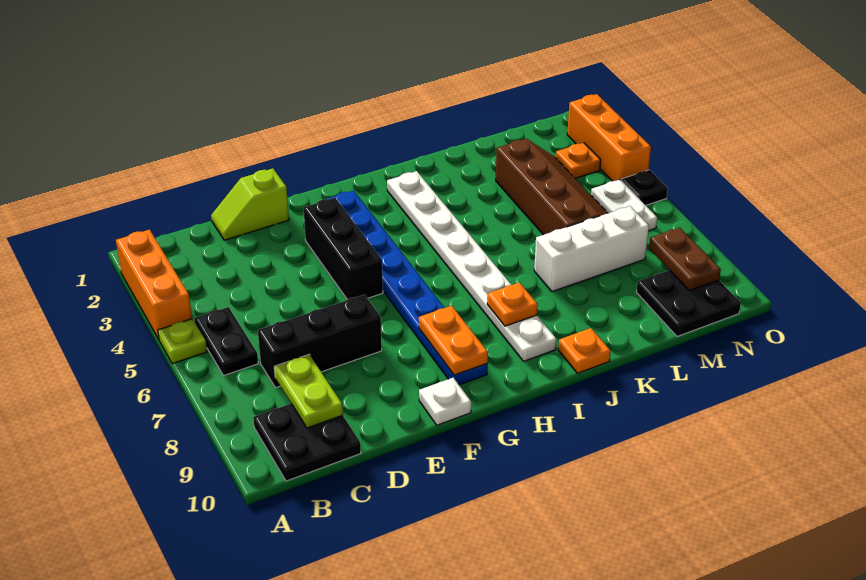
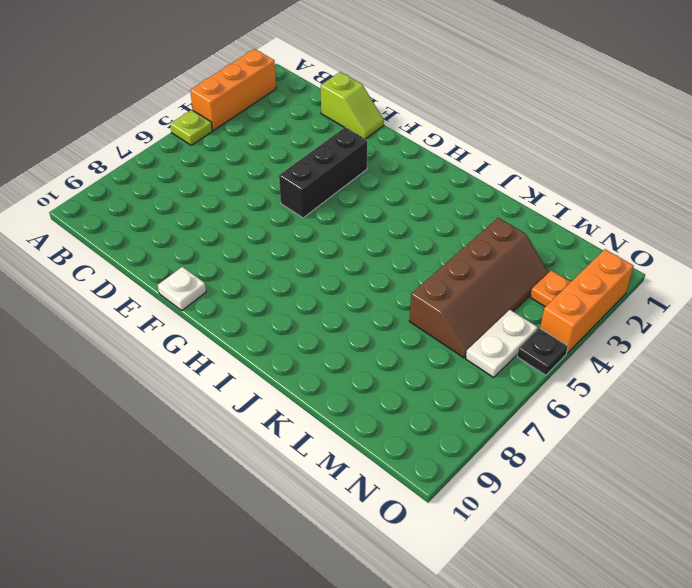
lime slope D1:E1 level 1 top D -> lime slope D1:E1 level 1 top E
none -> black plate B5:B6 level 1
none -> black plate B9:C10 level 1
none -> black brick C7:E7 level 1

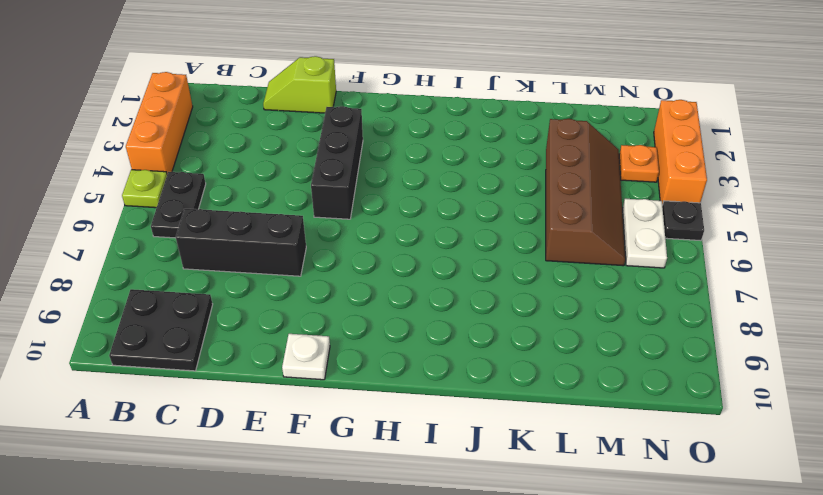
none -> blue plate G2:G9 level 1
none -> white plate I2:I9 level 1
none -> orange plate J10 level 1

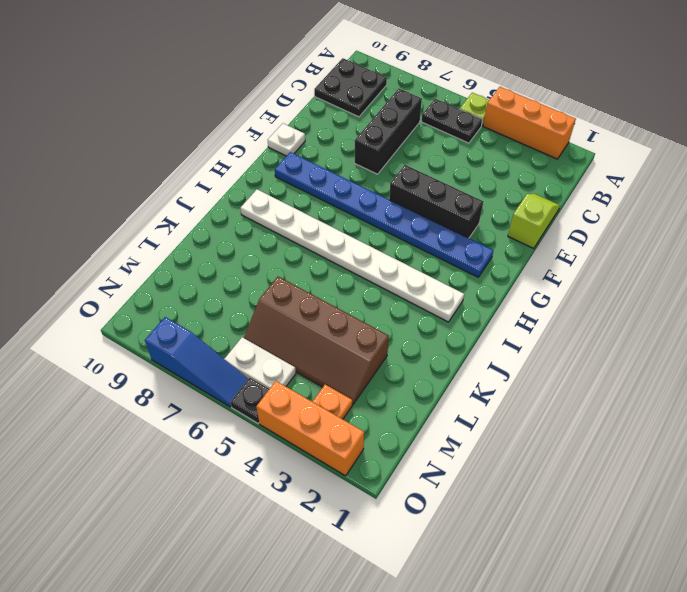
blue slope O6:O8 level 1 top 8 -> none
none -> orange plate J10 level 1
none -> white brick K7:M7 level 1
none -> black plate M9:N10 level 1

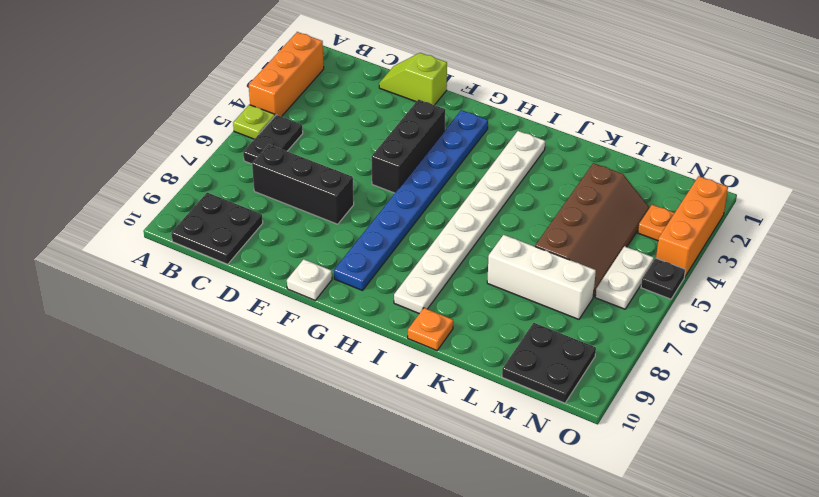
none -> lime plate C8:C9 level 2
none -> orange plate G8:G9 level 2
none -> orange plate I8 level 2

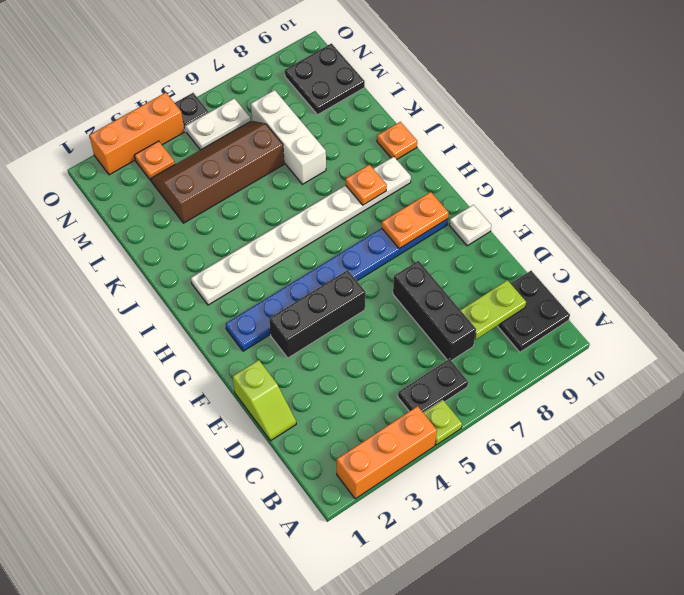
none -> brown plate N8:N9 level 2

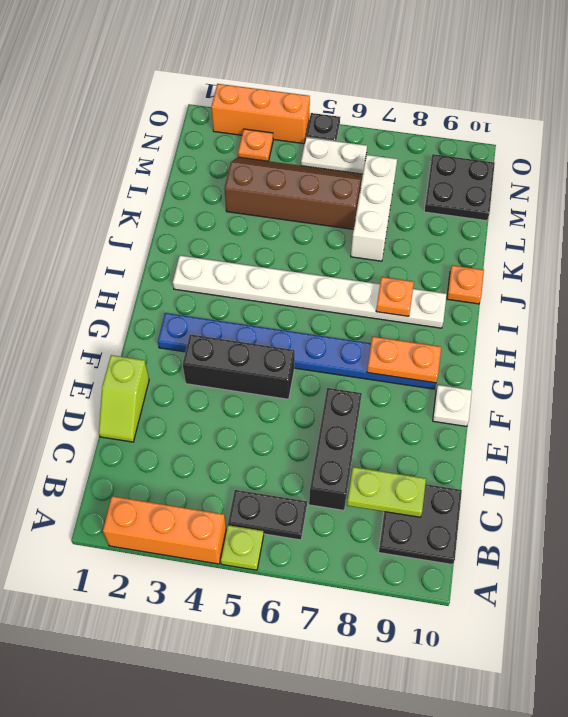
none -> brown plate N8:N9 level 2

